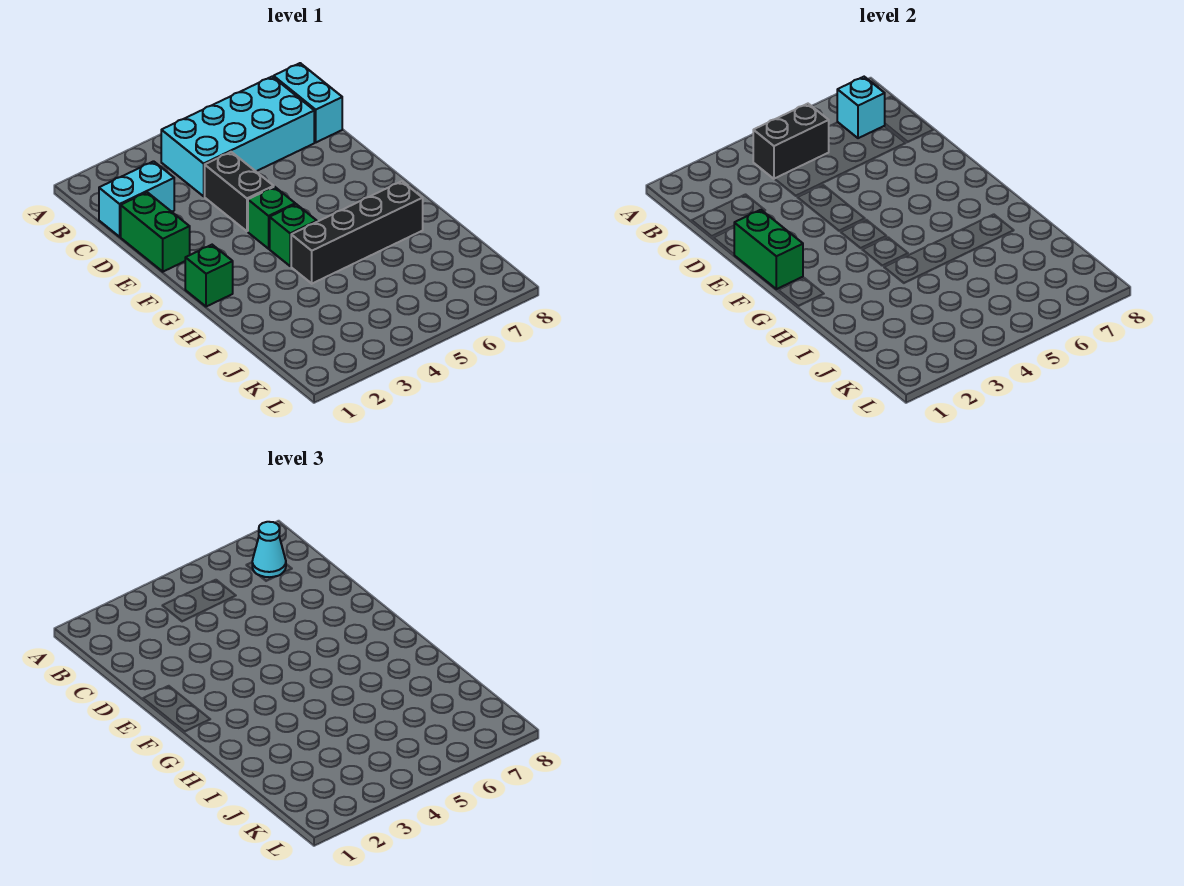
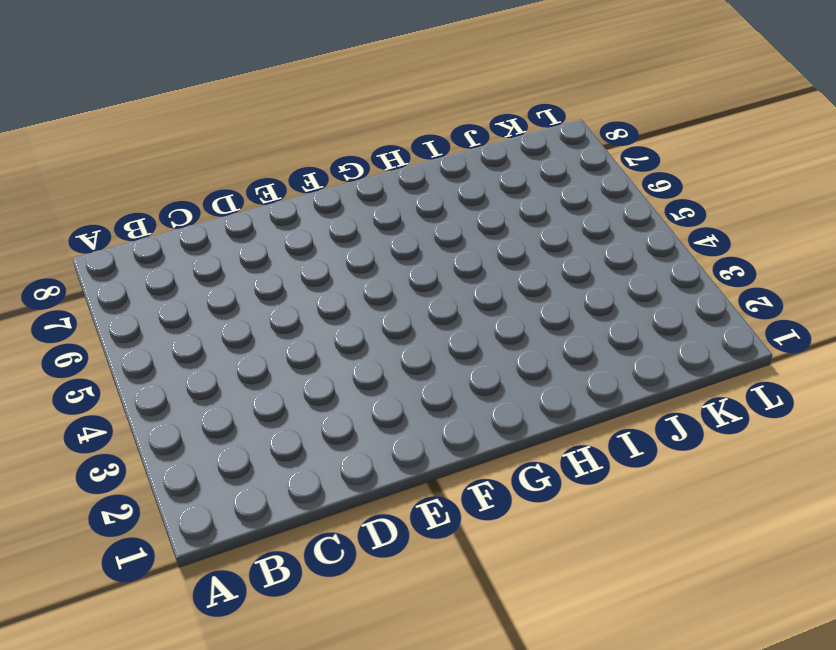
none -> cyan brick B4:C7 level 1
none -> cyan brick B8:C8 level 1
none -> cyan brick C1:C2 level 1

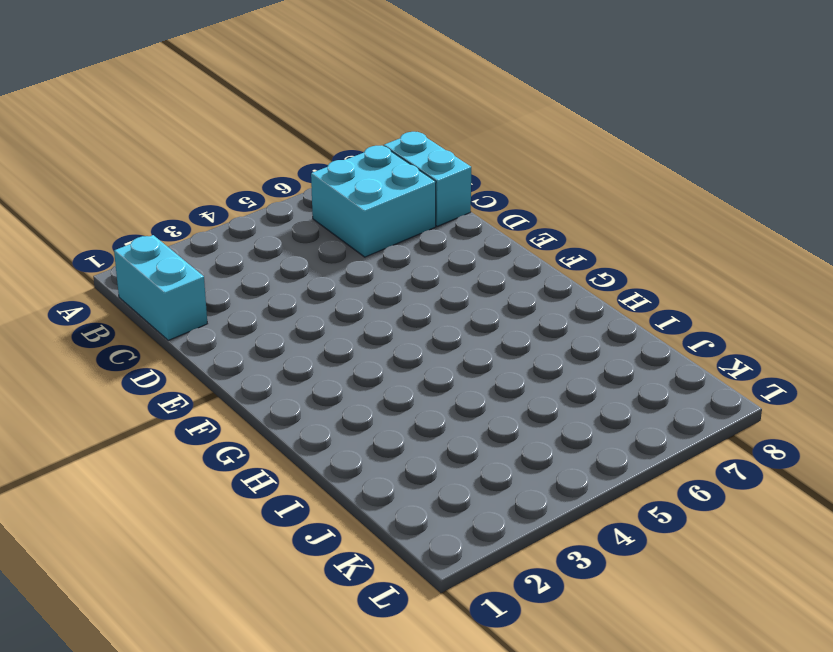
cyan brick B1:C1 level 1 -> cyan brick C1:C2 level 1
cyan brick B6:C7 level 1 -> cyan brick B4:C7 level 1
none -> green brick D1:E1 level 1
none -> black brick D4:E4 level 1
none -> green brick F4 level 1

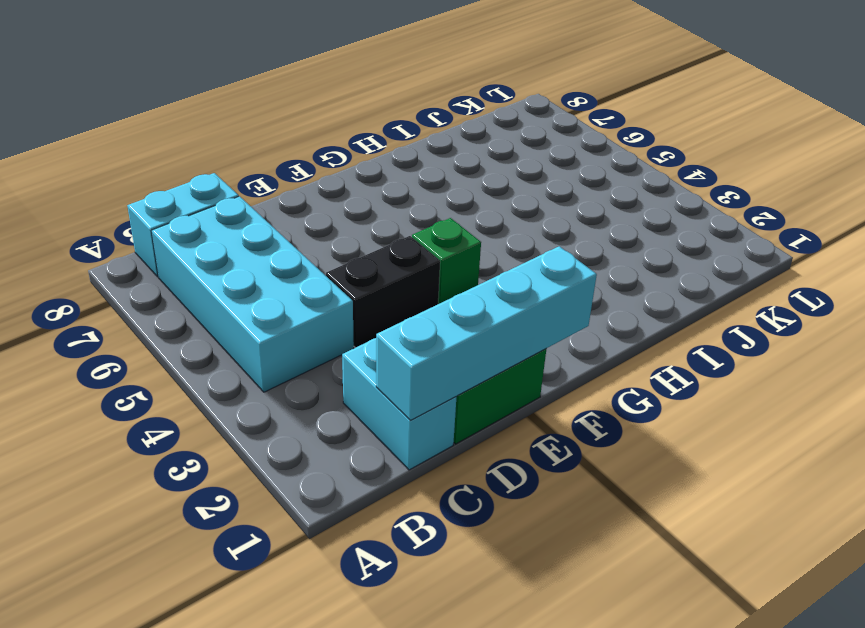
cyan brick C1:F1 level 2 -> green brick E1:F1 level 2
none -> green brick G1 level 1
none -> green brick G4 level 1
none -> black brick H4:H7 level 1

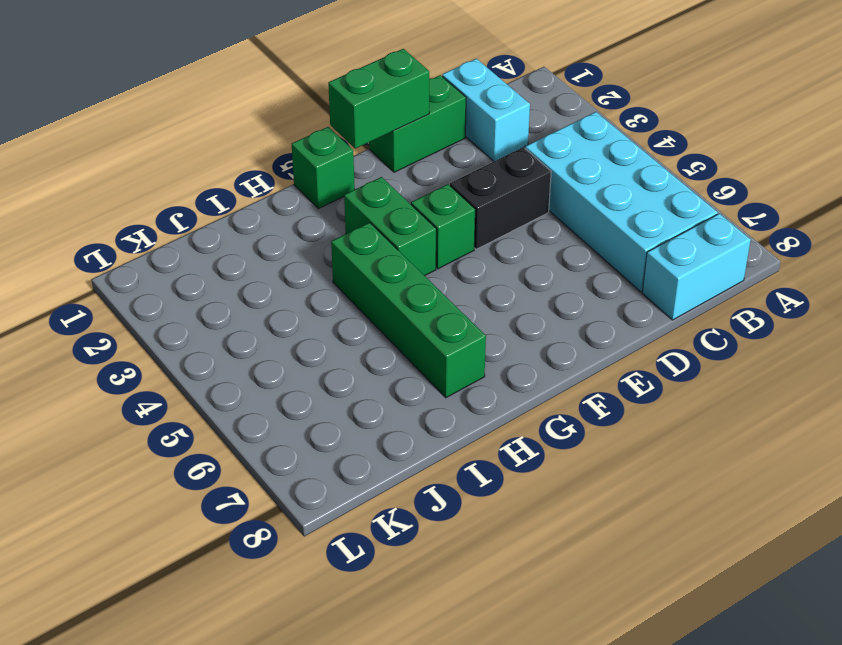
green brick G3:G4 level 1 -> green brick G4 level 1
green brick H4:H7 level 1 -> black brick H4:H7 level 1
none -> black brick B4:B5 level 2
none -> cyan brick B7 level 2
none -> cyan cone B7 level 3

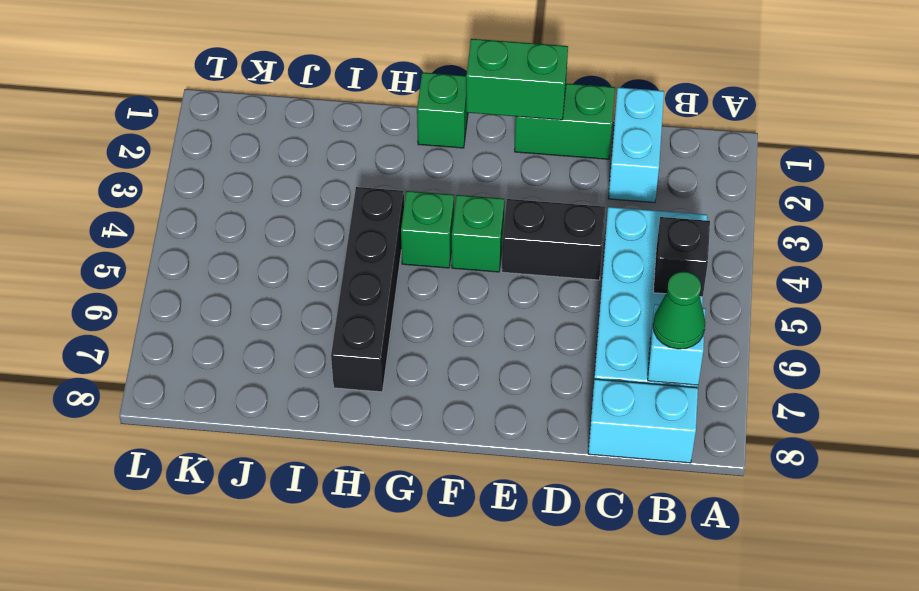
black brick B5 level 2 -> black brick B4:B5 level 2
green cone B7 level 3 -> cyan cone B7 level 3

